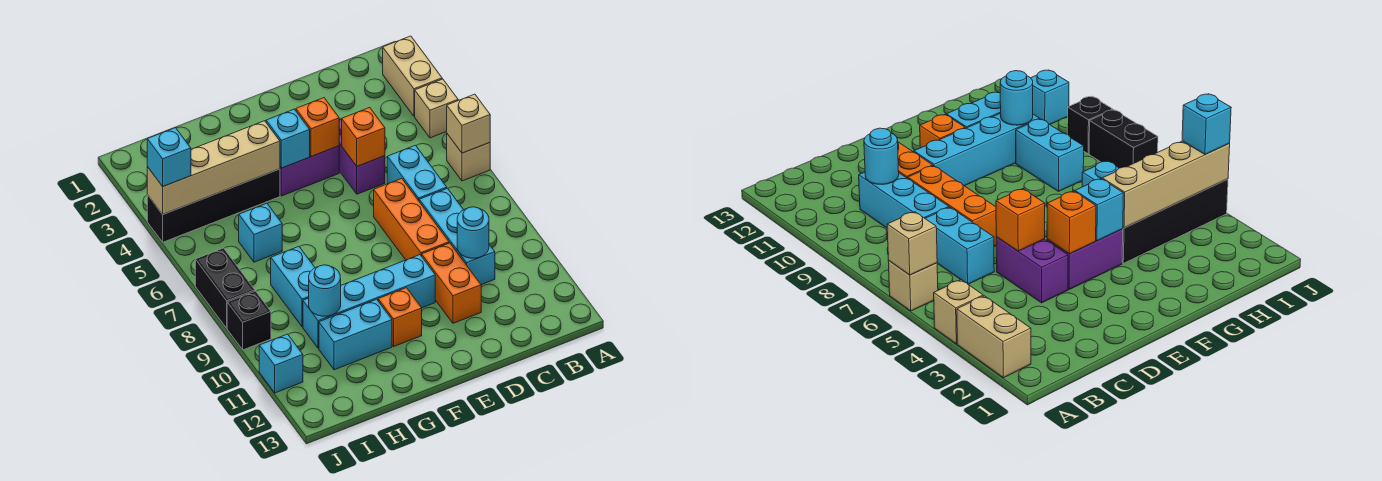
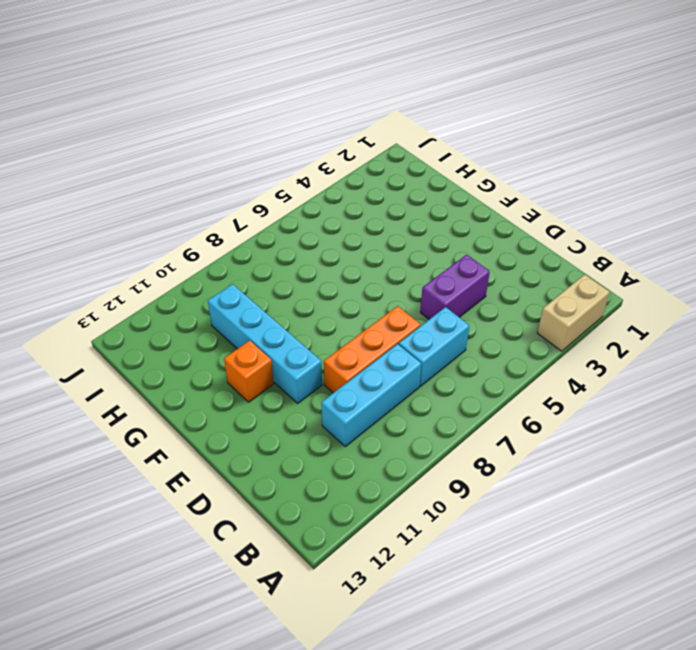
none -> tan brick A4 level 1
none -> tan brick A6 level 1
none -> orange brick D10:D11 level 1

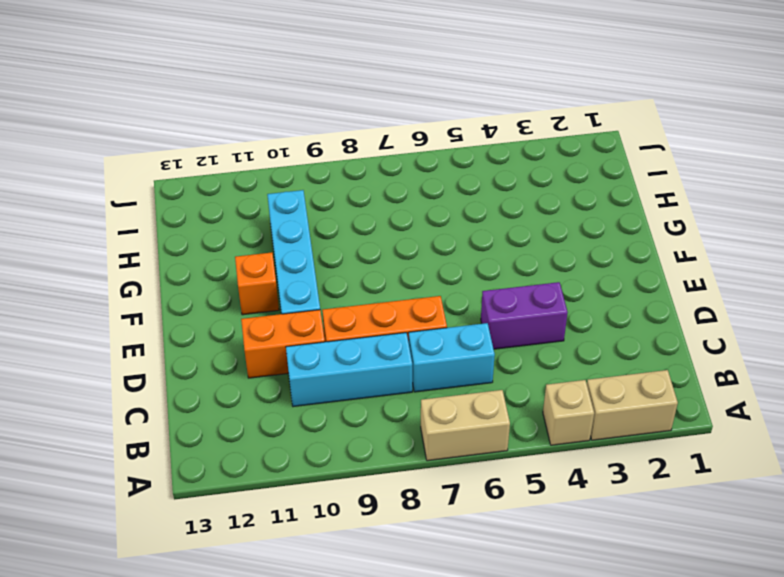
tan brick A6:A7 level 1 -> tan brick A6 level 1
none -> purple brick E4:F4 level 1
none -> black brick G4:J4 level 1
none -> cyan brick G11:H11 level 1

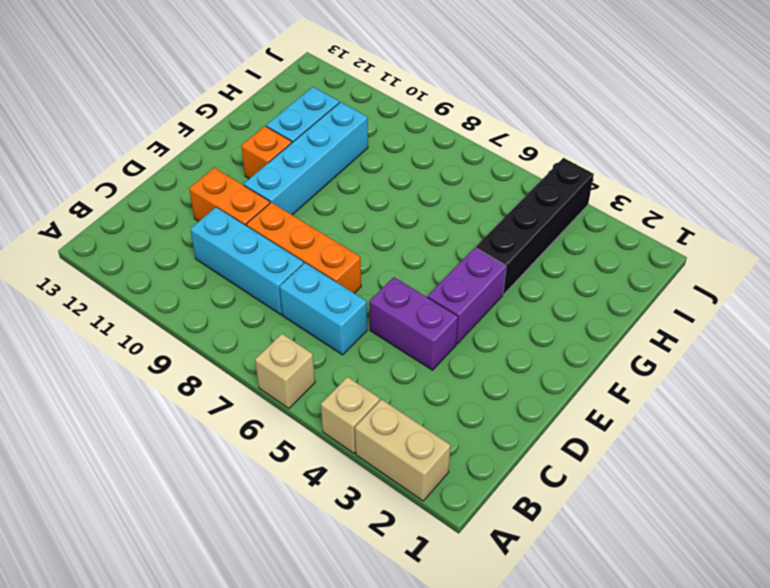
none -> cyan brick H6 level 1
none -> cyan brick H8:H9 level 1
none -> black brick J7:J8 level 1

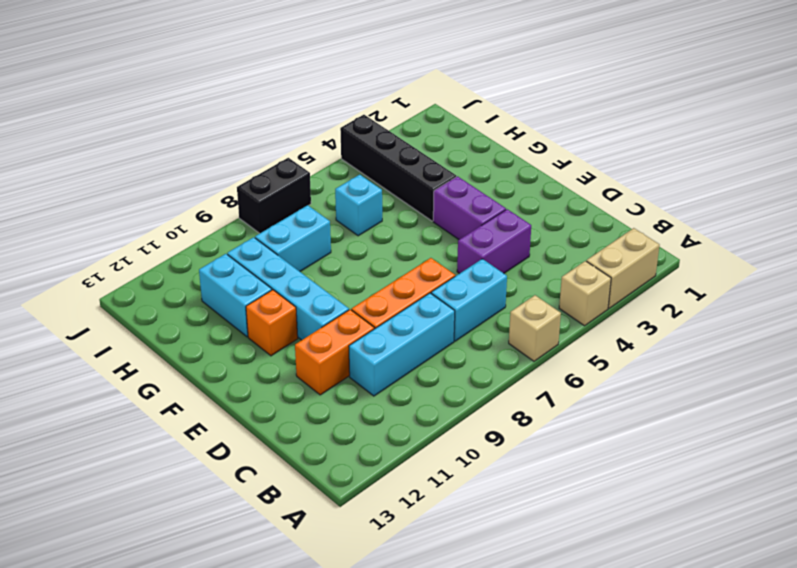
none -> black brick J9 level 1
none -> cyan brick J11 level 1
none -> tan brick A6 level 2

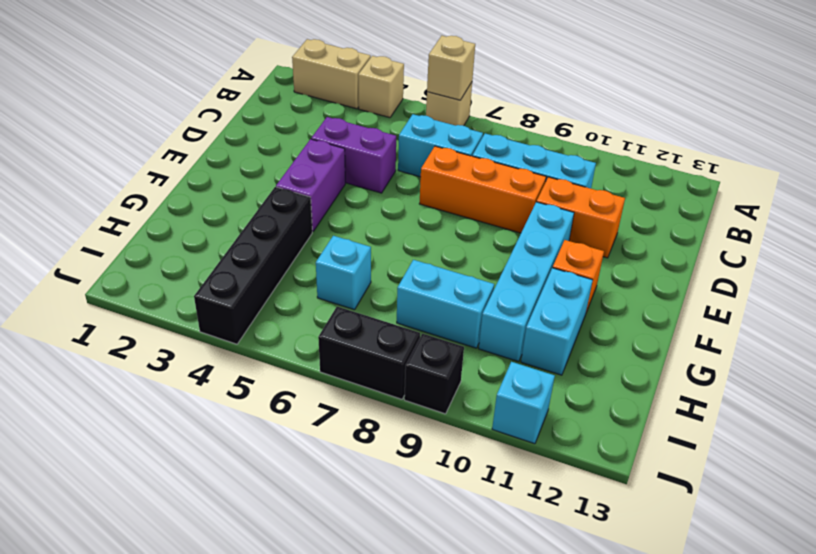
none -> cyan round brick C10 level 2
none -> orange brick D5 level 2
none -> orange brick E4 level 2

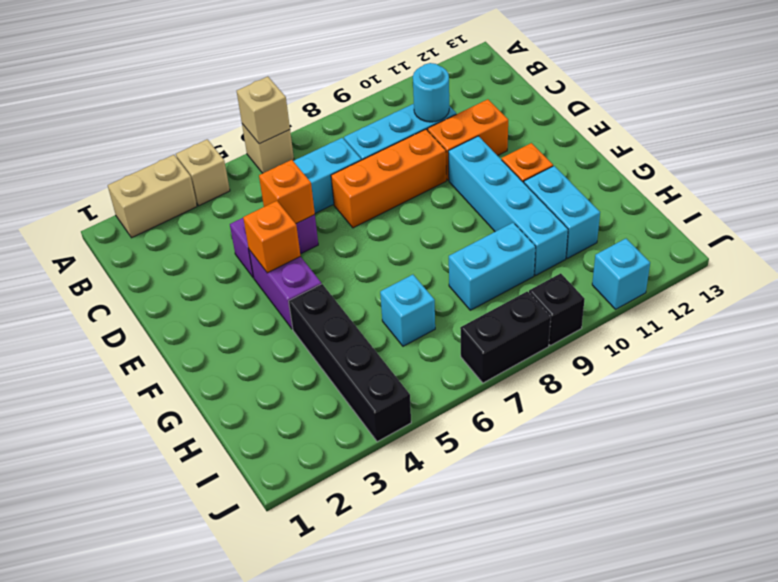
none -> cyan brick F4 level 2
none -> tan brick G4:J4 level 2
none -> cyan round brick H10 level 2

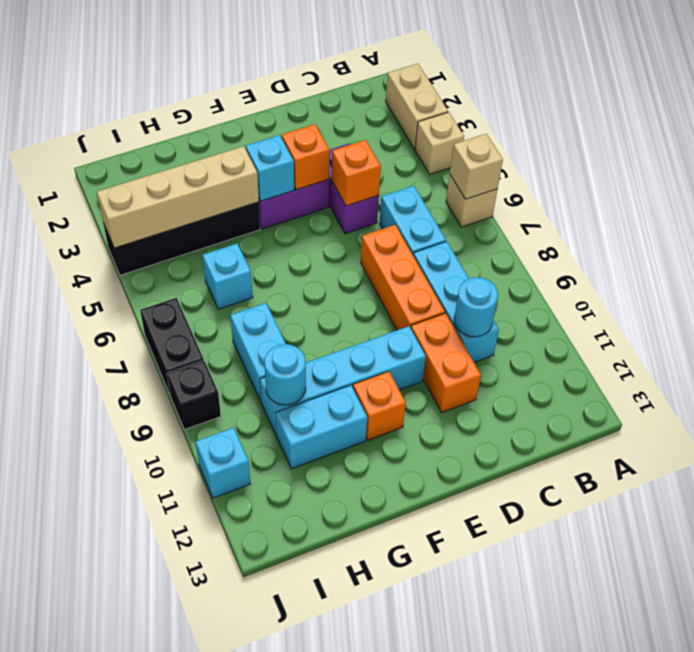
none -> cyan brick J4 level 3

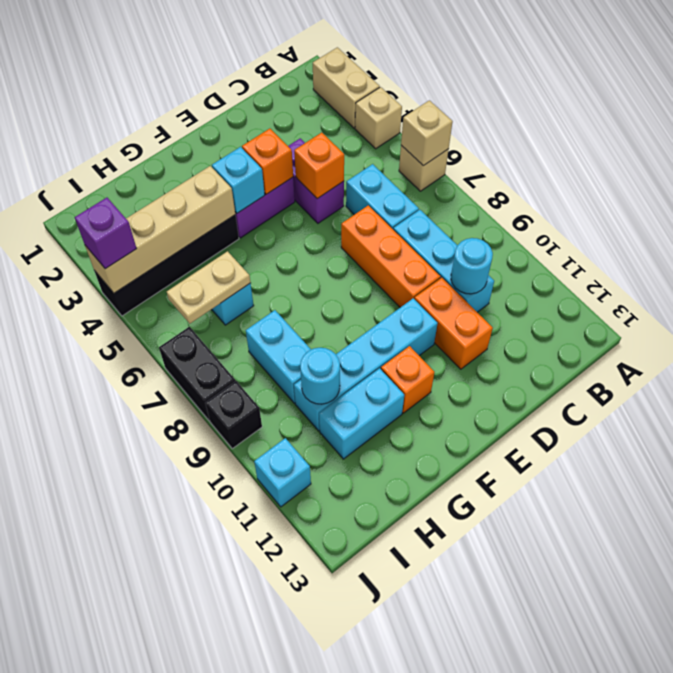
tan plate H6:I6 level 2 -> none
purple brick J4 level 3 -> cyan brick J4 level 3

